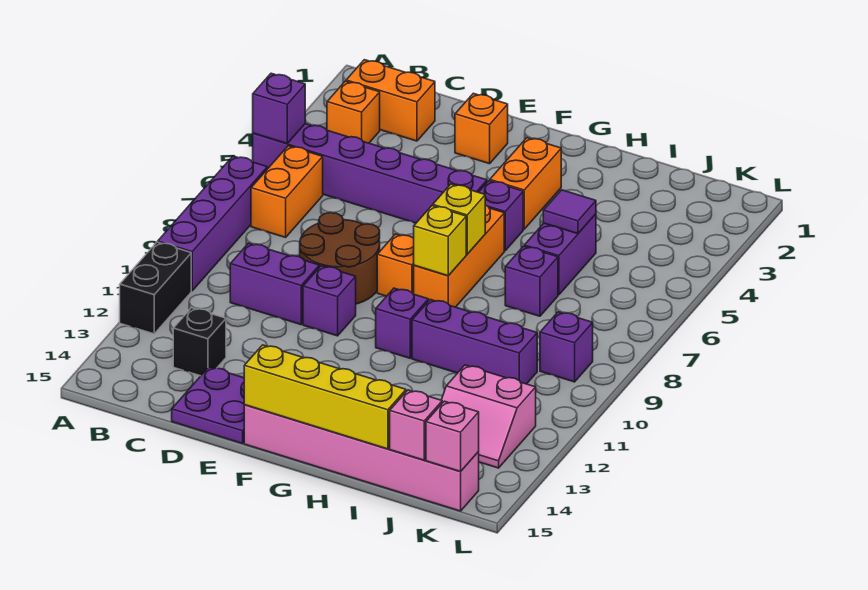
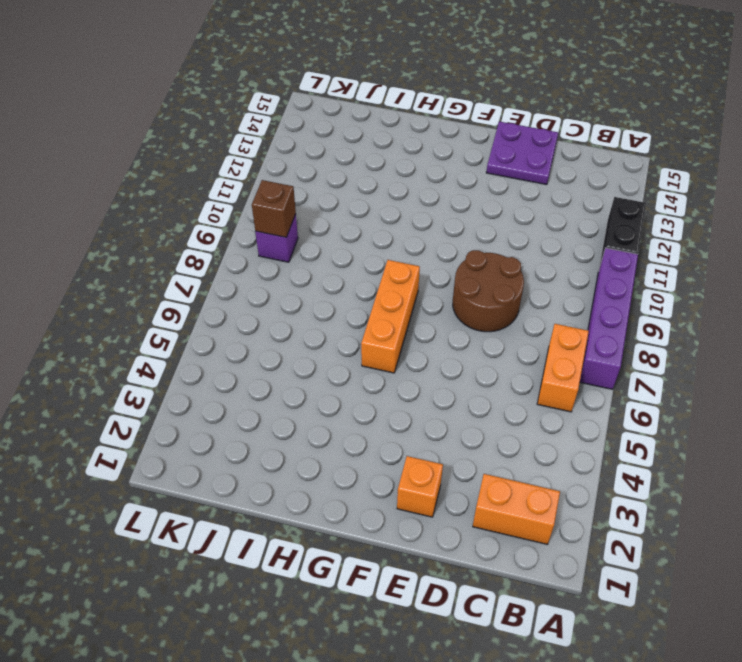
brown brick K9 level 2 -> none
none -> purple brick A5:F5 level 1
none -> orange brick B3 level 1
none -> purple brick C10:D10 level 1
none -> black brick C13 level 1

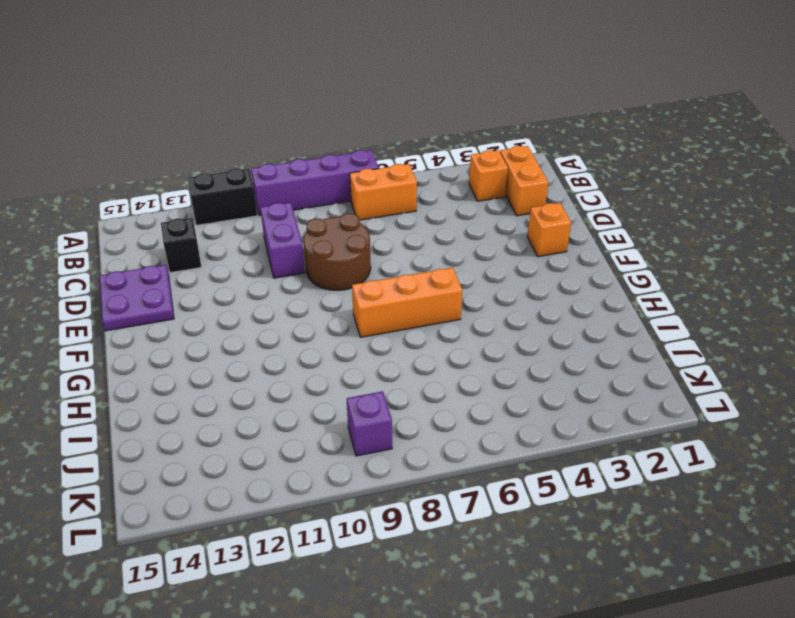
none -> purple brick A5:F5 level 1
none -> purple brick E10 level 1
none -> orange brick F8 level 1
none -> pink brick F15:K15 level 1

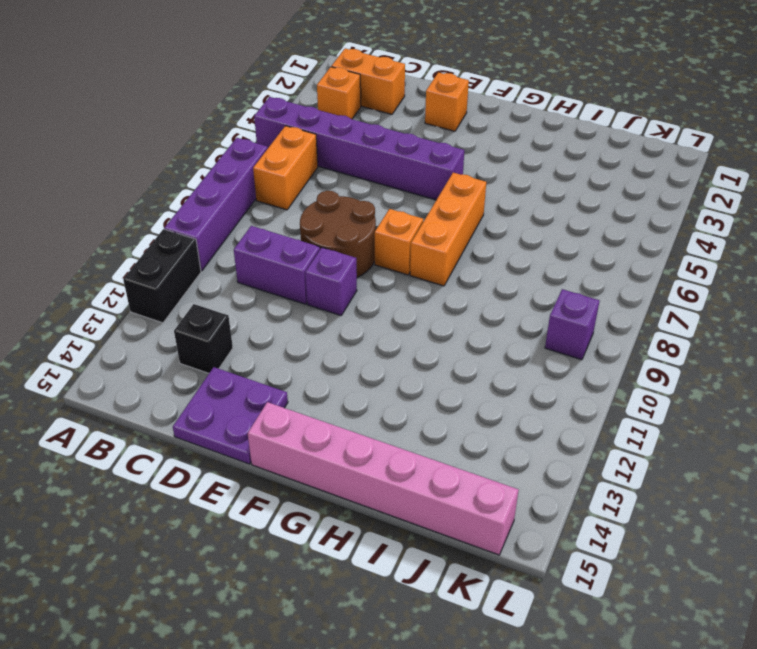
none -> orange brick G3:G4 level 1
none -> purple brick G5 level 1
none -> purple brick G10 level 1
none -> purple brick H10:J10 level 1

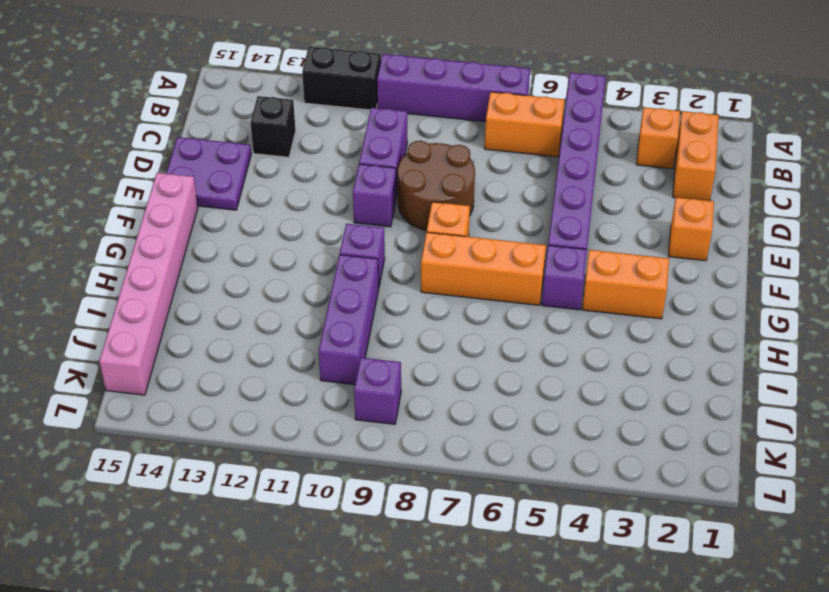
none -> purple brick I5:I6 level 1
none -> purple brick I7 level 1
none -> pink slope J12:K13 level 1 top 12
none -> purple brick A5 level 2

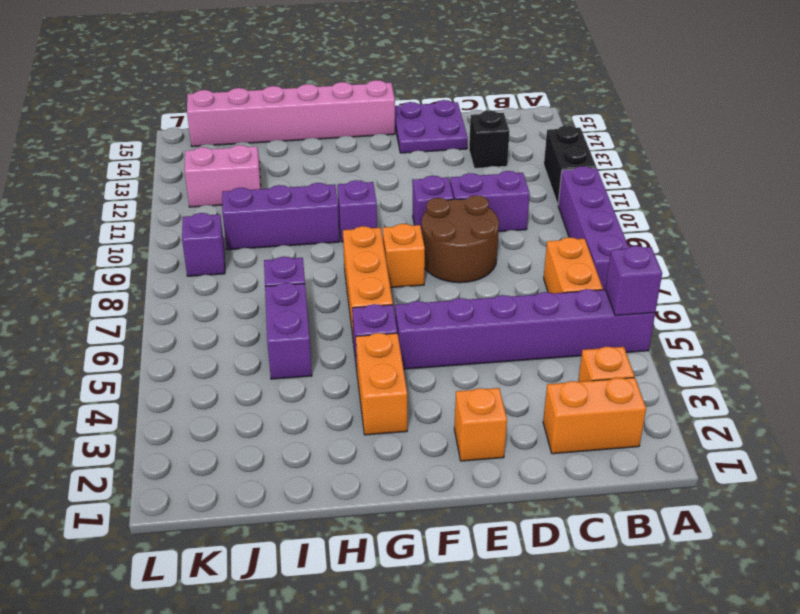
none -> yellow brick F15:I15 level 2
none -> yellow brick G7 level 2
none -> yellow brick G8 level 2
none -> purple tile I5 level 2

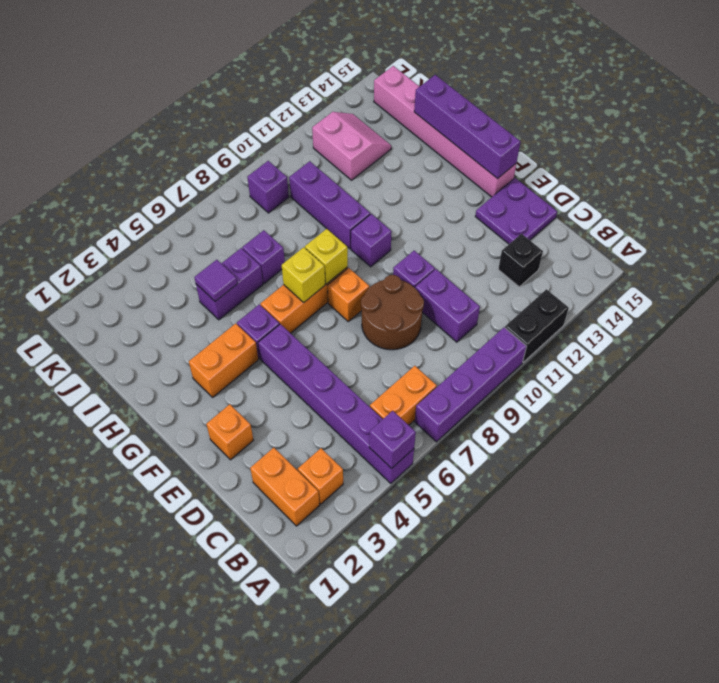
purple brick F15:I15 level 2 -> yellow brick F15:I15 level 2
none -> pink brick J15 level 2
none -> pink brick K15 level 2

